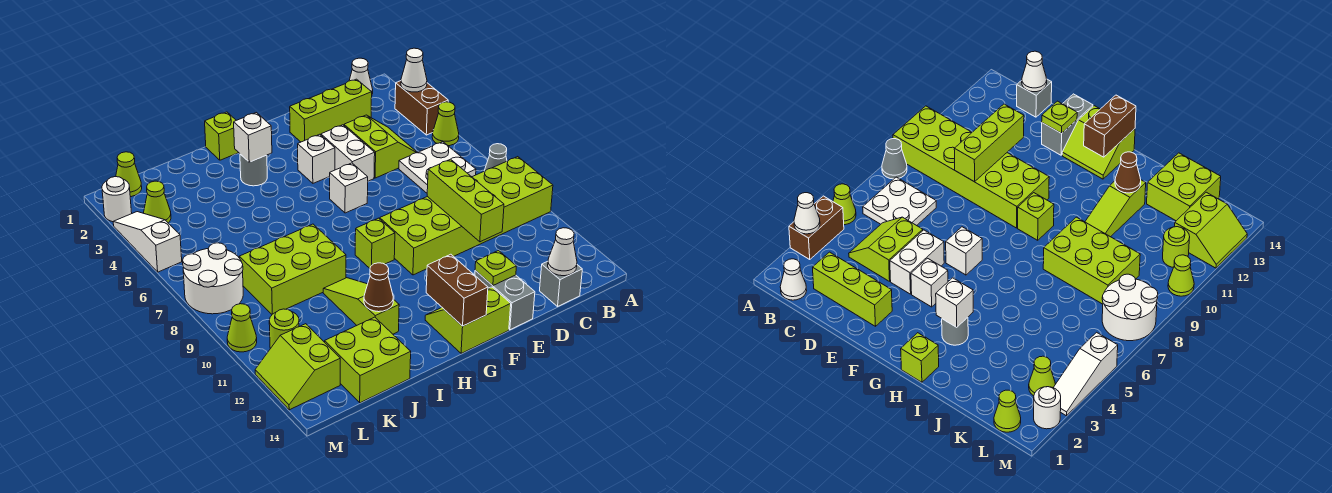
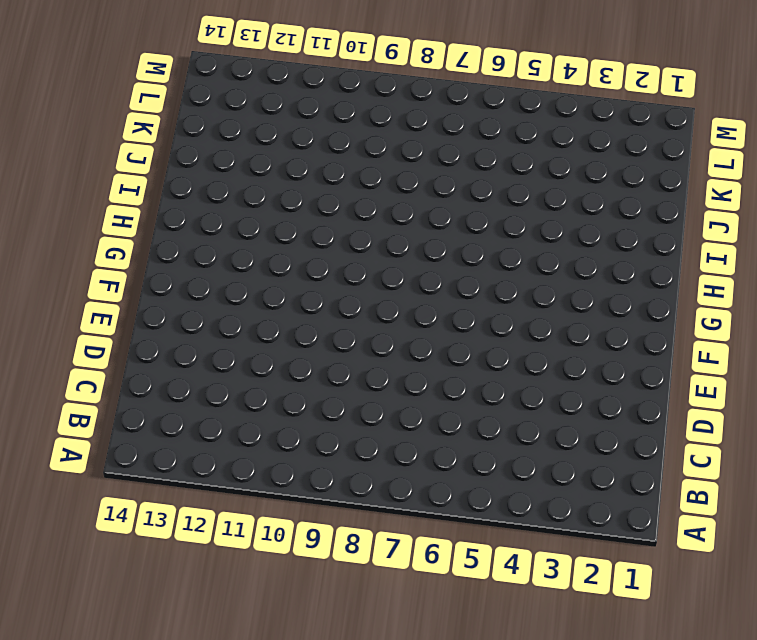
none -> brown brick A3:A4 level 1
none -> lime cone A5 level 1
none -> grey cone A8 level 1
none -> lime brick A9:F10 level 1

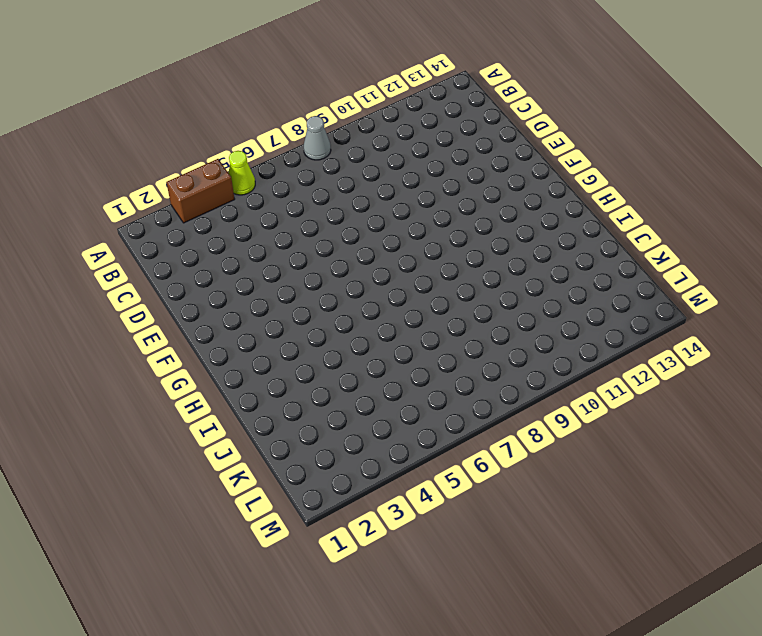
none -> lime brick A9:F10 level 1
none -> white cone B1 level 1
none -> white plate B6:C7 level 1
none -> lime brick C2:E2 level 1

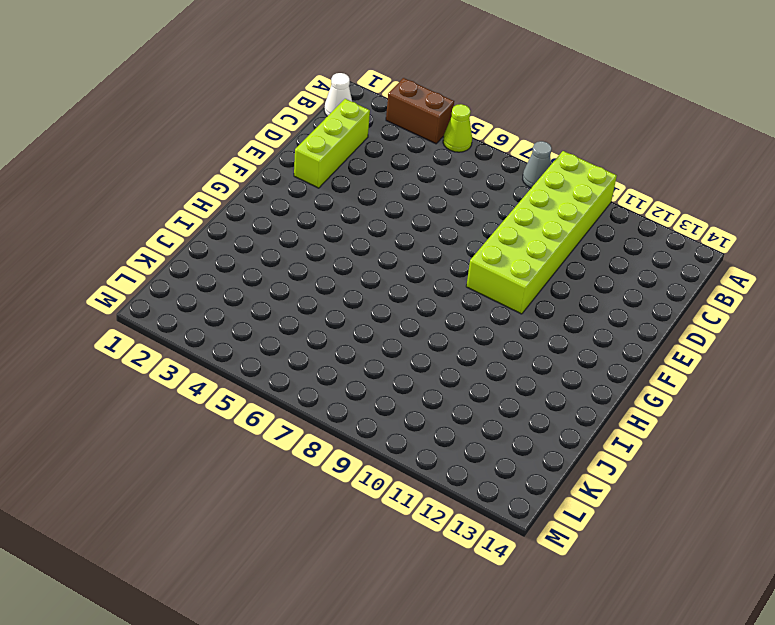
none -> white plate B6:C7 level 1
none -> lime slope C4:D5 level 1 top D
none -> grey brick C14 level 1
none -> white brick E4:E5 level 1

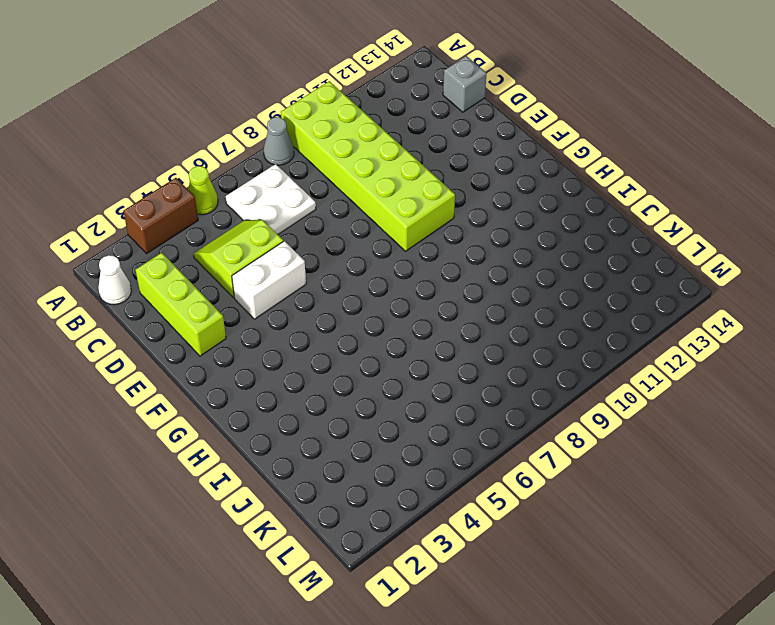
none -> grey brick E13:E14 level 1
none -> white brick F4 level 1
none -> white brick F6 level 1
none -> lime slope F13:G14 level 1 top 14

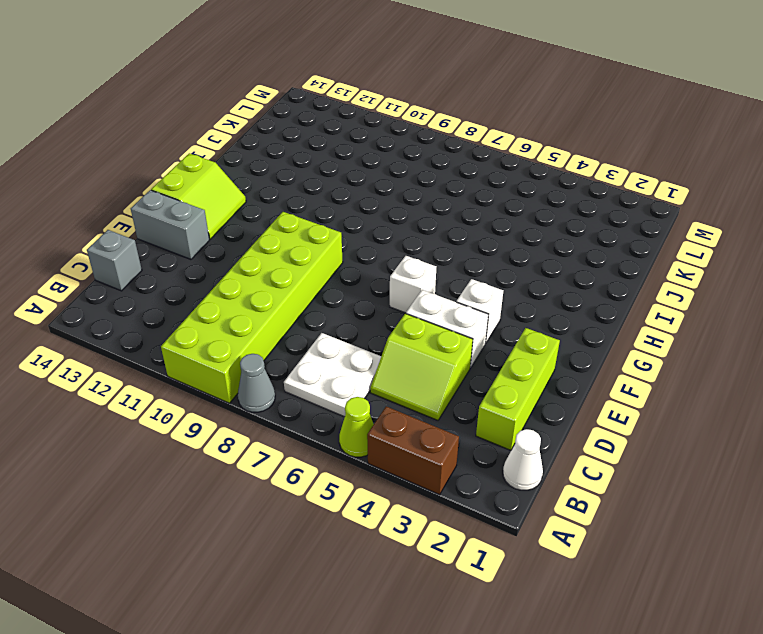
none -> lime brick G9 level 1
none -> lime brick H1 level 1
none -> grey round brick H3 level 1
none -> lime brick I8:K9 level 1

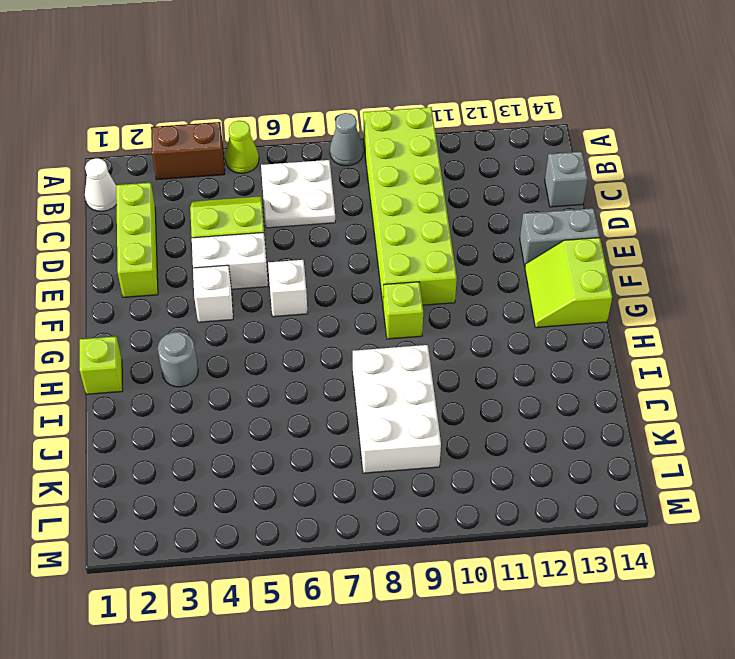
white brick I8:K9 level 1 -> lime brick I8:K9 level 1
none -> lime slope I10:I12 level 1 top 12
none -> lime brick J13:K14 level 1
none -> lime cone L1 level 1
none -> lime cone L3 level 1

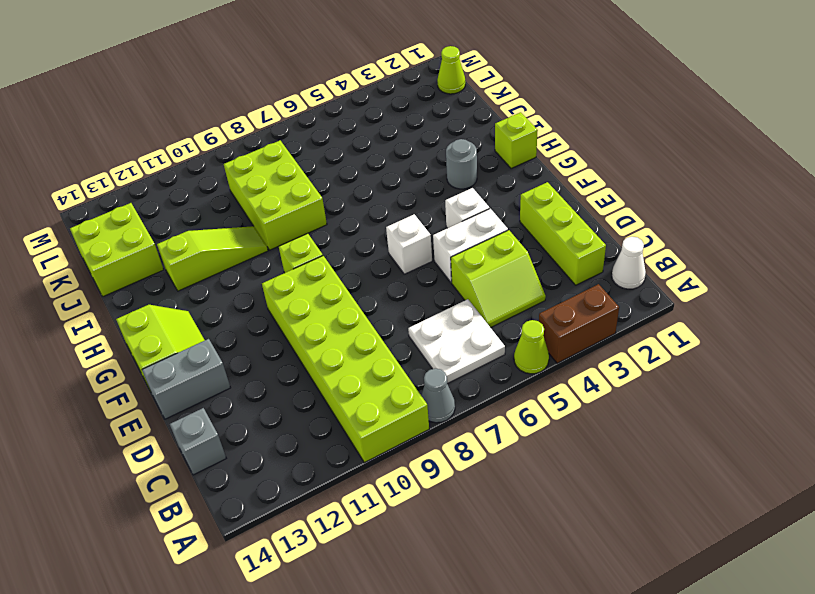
none -> lime cone L3 level 1
none -> white round brick L7:M8 level 1
none -> lime round brick L11 level 1
none -> lime slope L12:M13 level 1 top L

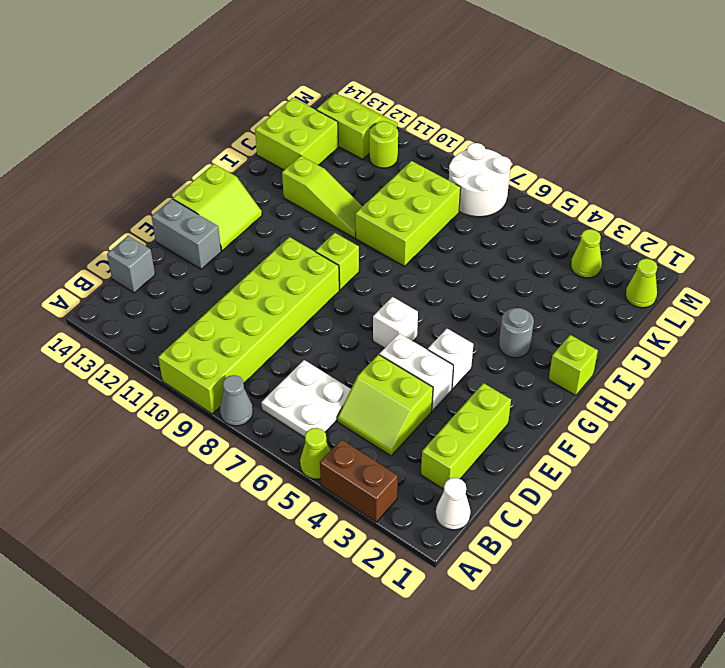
none -> white round brick M2 level 1
none -> white slope M3:M5 level 1 top 5
none -> lime cone M10 level 1
none -> white cone A3 level 2

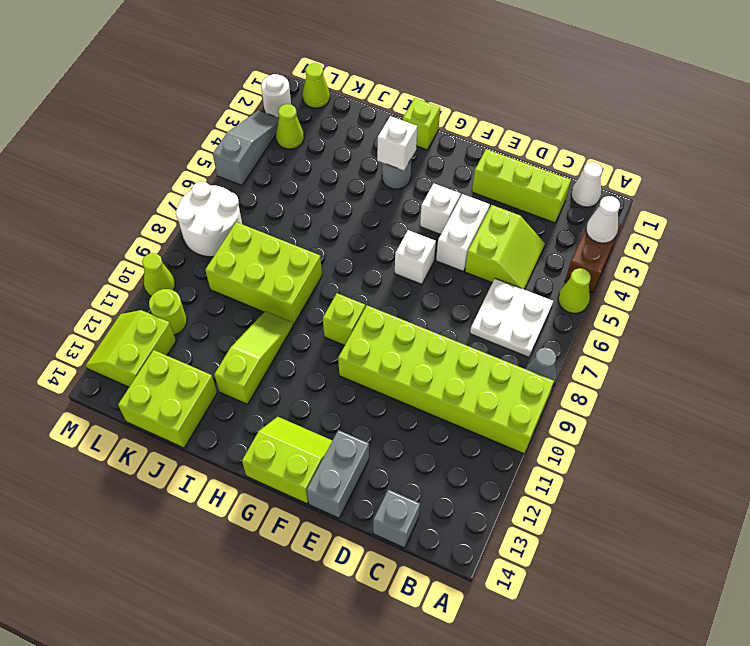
grey slope M3:M5 level 1 top 5 -> white slope M3:M5 level 1 top 5
none -> white cone C14 level 2
none -> lime brick D9:D11 level 2
none -> lime plate E13 level 2
none -> brown brick G13:G14 level 2

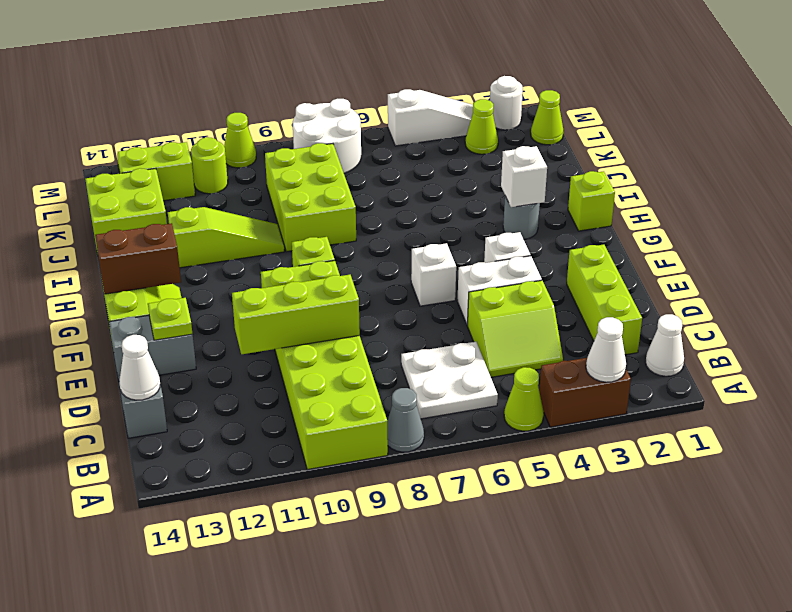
none -> brown cone I12 level 2

